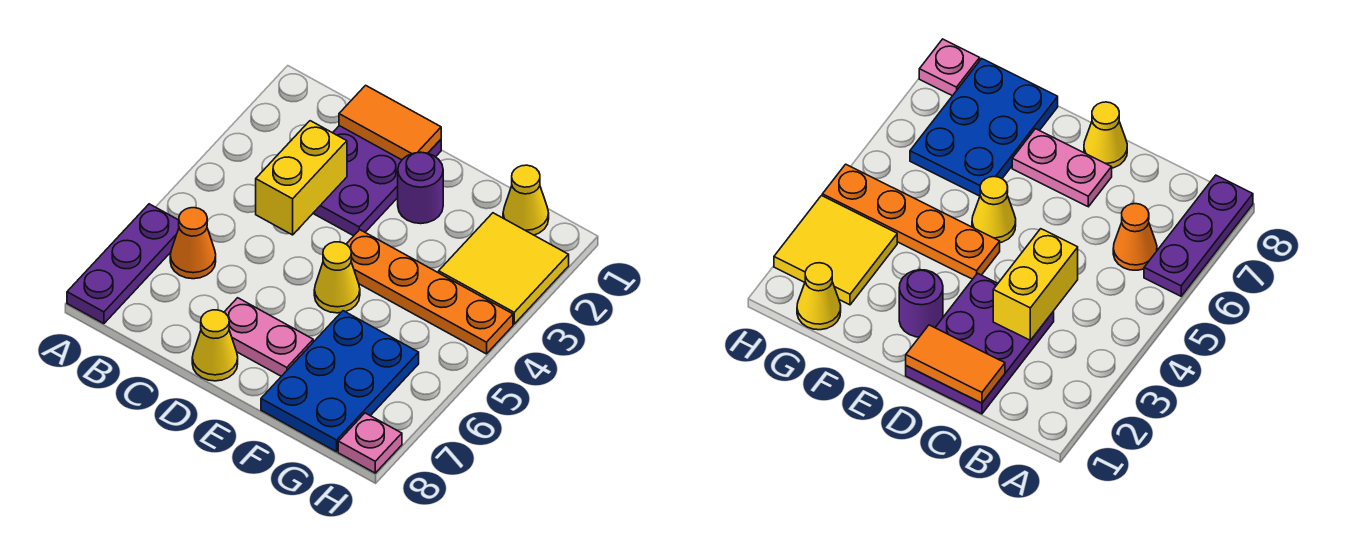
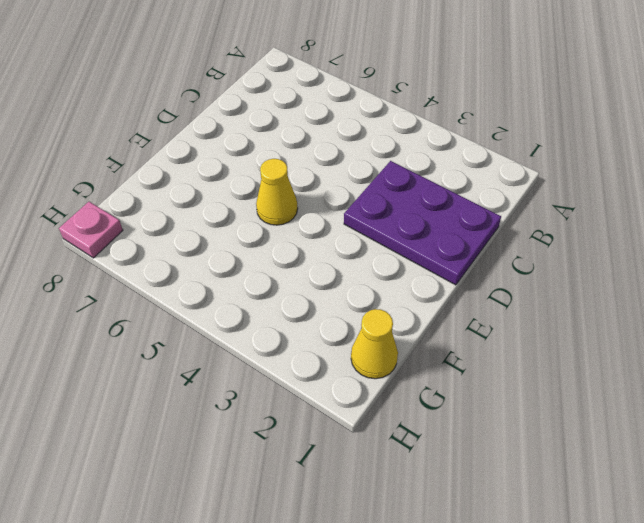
none -> purple plate A6:A8 level 1
none -> orange cone B6 level 1
none -> pink plate D7:E7 level 1

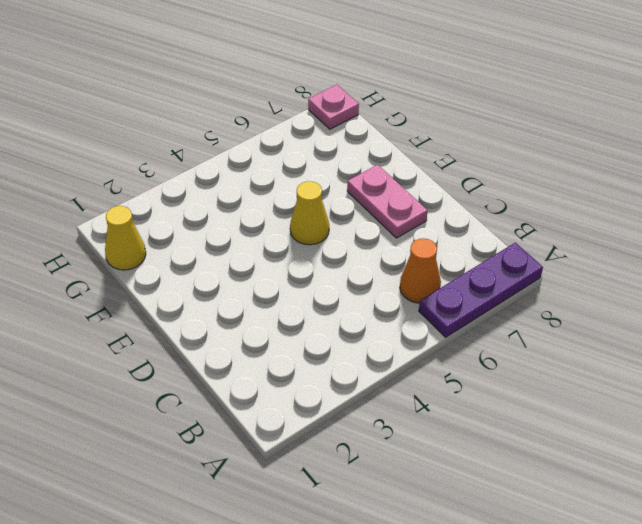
none -> purple plate C1:D3 level 1
none -> yellow cone D8 level 1
none -> purple round brick E2 level 1

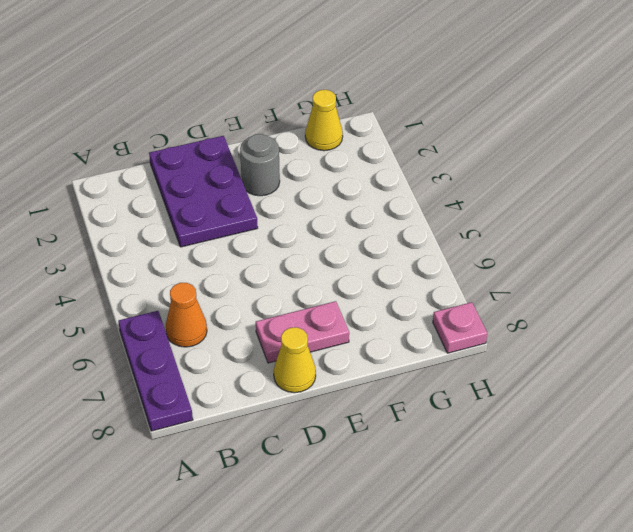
grey round brick E2 level 1 -> purple round brick E2 level 1
none -> orange plate E4:H4 level 1
none -> yellow cone E5 level 1
none -> blue plate F6:G8 level 1

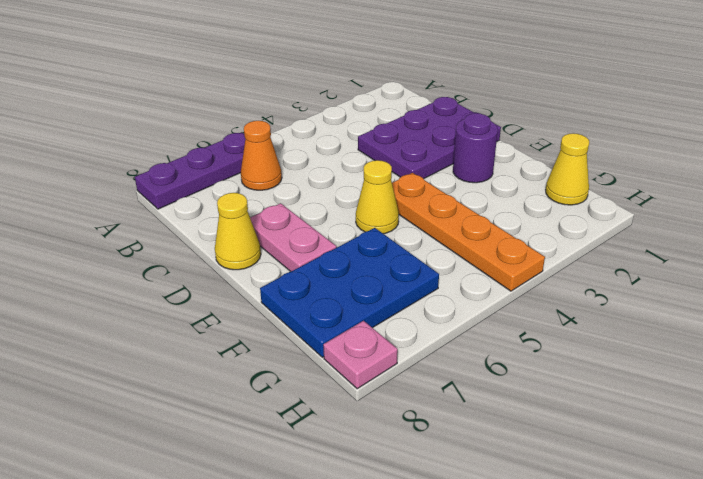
none -> yellow tile G2:H3 level 1
none -> orange tile C1:D1 level 2
none -> yellow brick C3:C4 level 2

